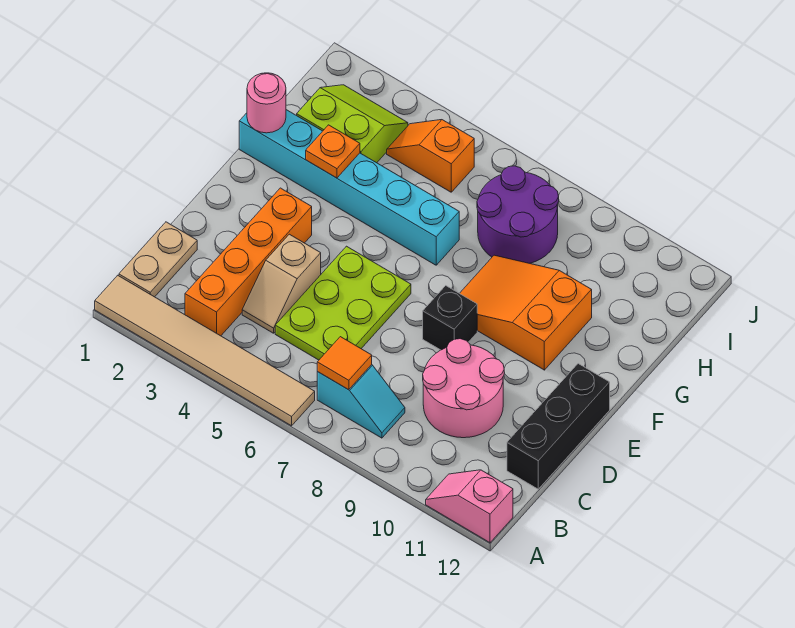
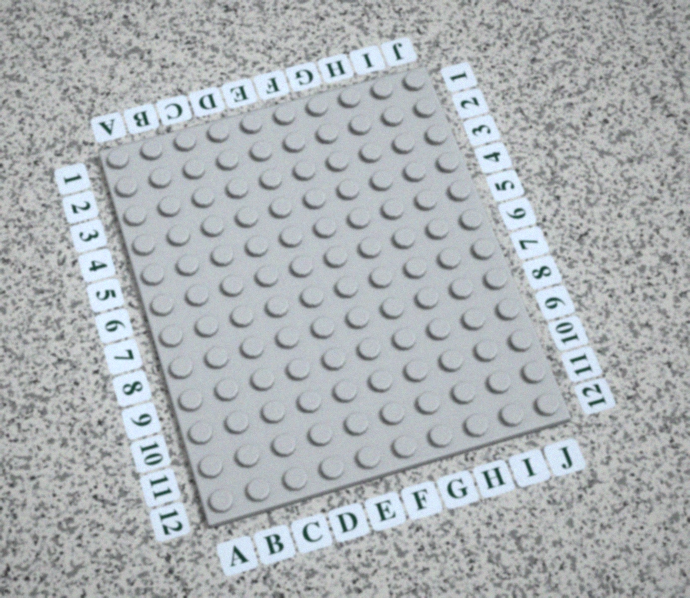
none -> tan tile A1:A6 level 1
none -> pink slope A11:A12 level 1 top 12
none -> tan plate B1:C1 level 1

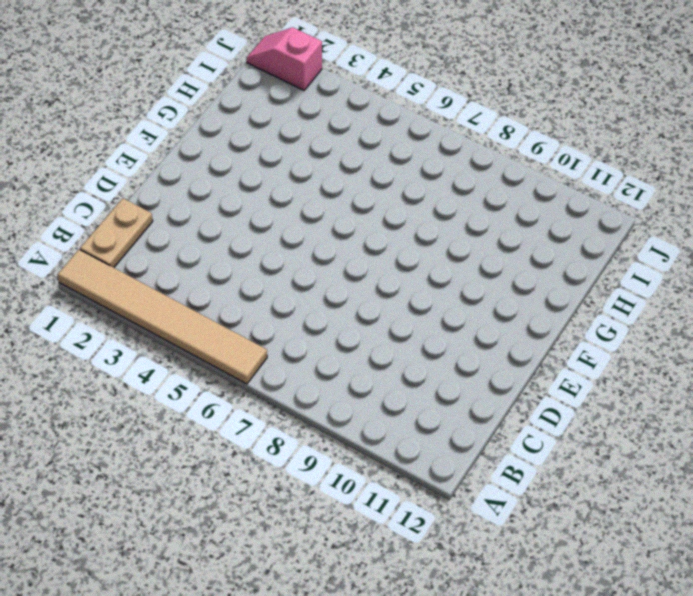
pink slope J1:J2 level 1 top 2 -> pink slope A11:A12 level 1 top 12
none -> orange brick B3:E3 level 1
none -> cyan slope B7:B8 level 1 top 7
none -> tan slope C4:D4 level 1 top D

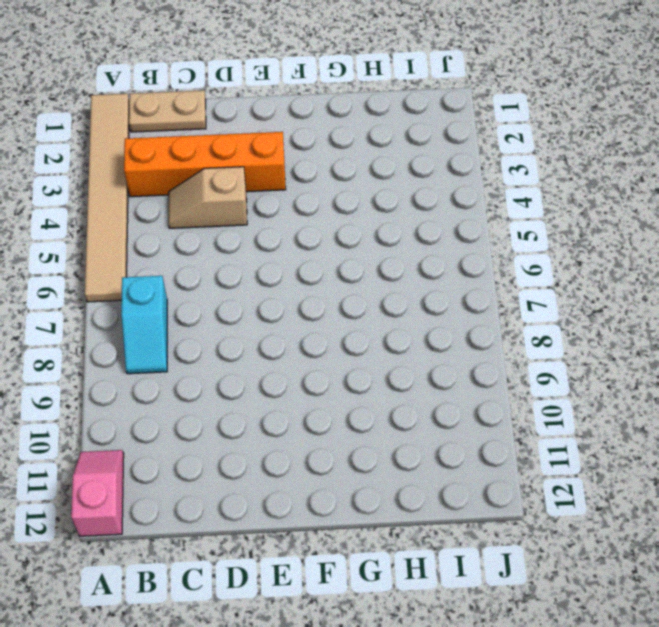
none -> lime plate C5:E6 level 1
none -> pink round brick C9:D10 level 1
none -> black brick C12:E12 level 1

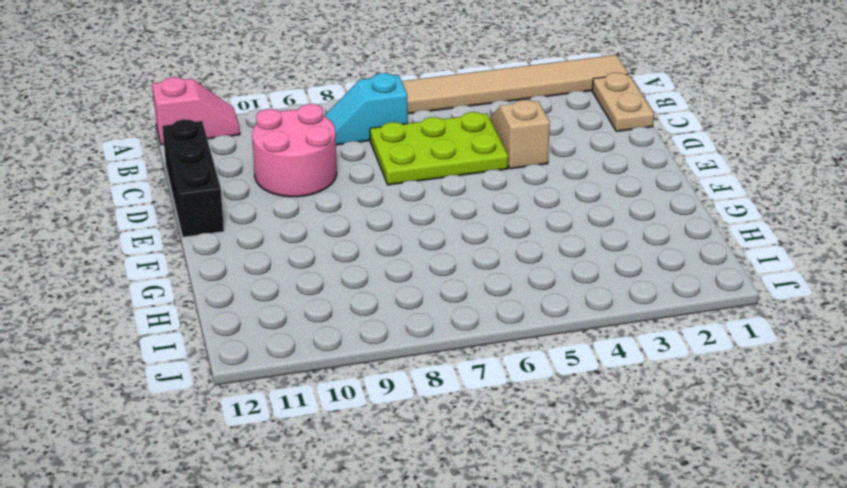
lime plate C5:D7 level 1 -> lime plate C5:E6 level 1
none -> orange brick B3:E3 level 1
none -> black brick E8 level 1
none -> orange slope F8:G10 level 1 top 10

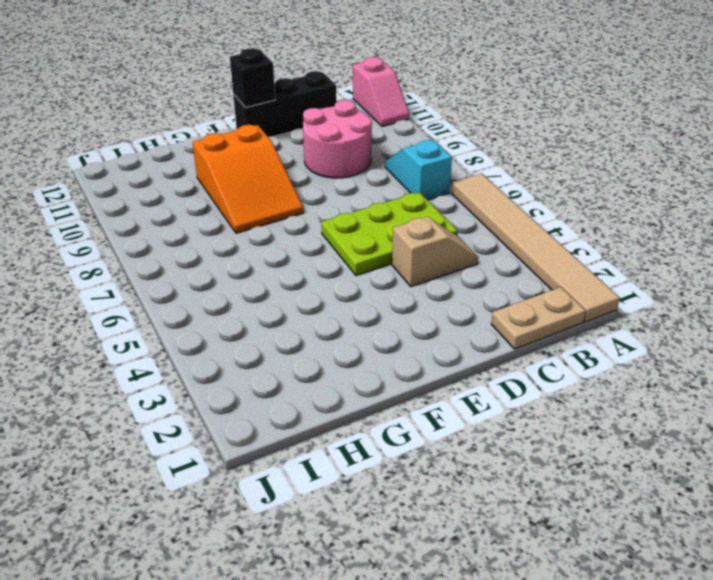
black brick E12 level 2 -> black brick E8 level 1
none -> orange brick B3:E3 level 1
none -> cyan brick G1:G6 level 1
none -> lime slope H2:I3 level 1 top H

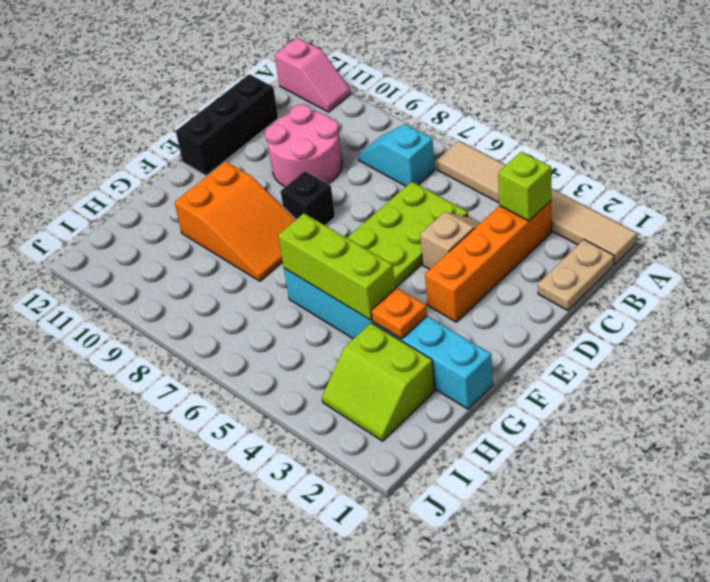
lime brick B3 level 2 -> none
lime brick G4:G6 level 2 -> none
none -> purple round brick H7:I8 level 1
none -> orange slope I4:I5 level 1 top 5
none -> orange tile B7 level 2

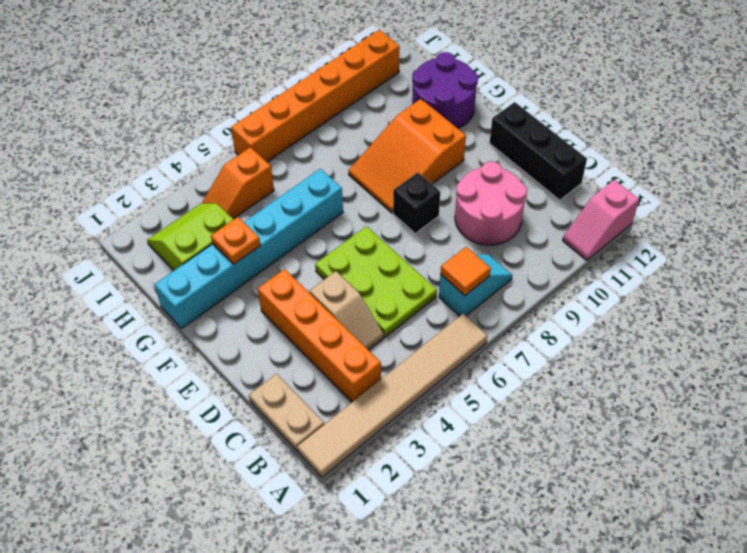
purple round brick G11:H12 level 1 -> purple round brick H7:I8 level 1
orange brick J6:J11 level 1 -> none
none -> pink round brick G1 level 2

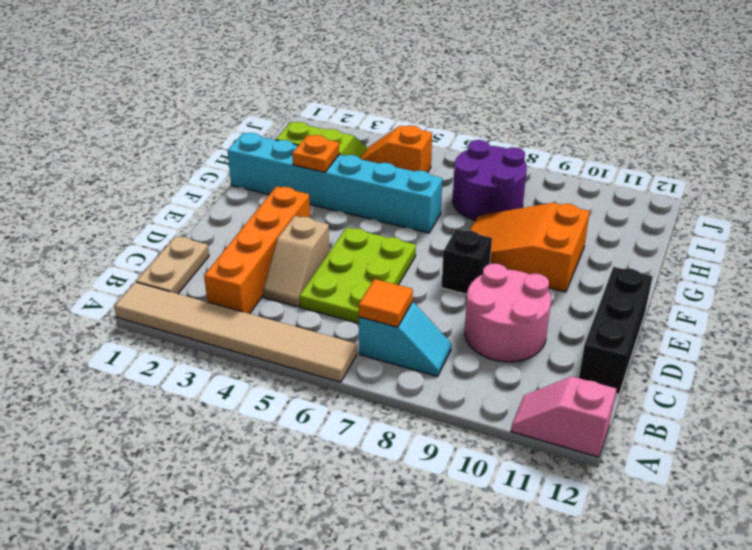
none -> pink round brick G1 level 2

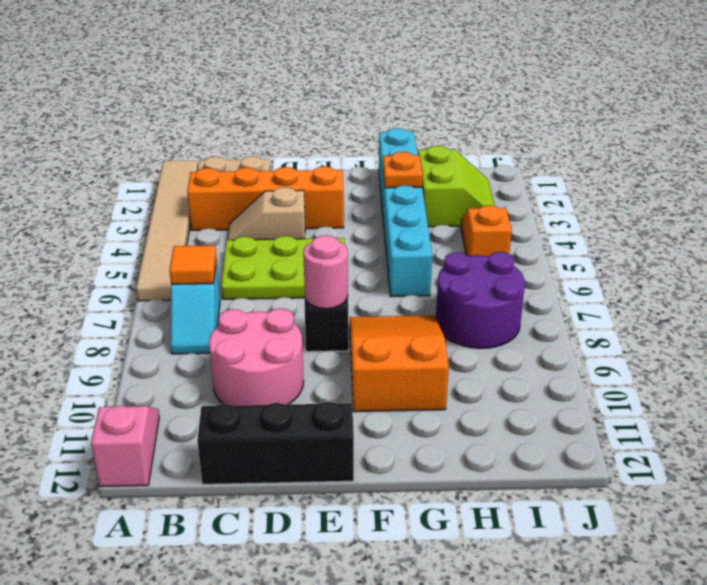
pink round brick E8 level 2 -> pink round brick G1 level 2

